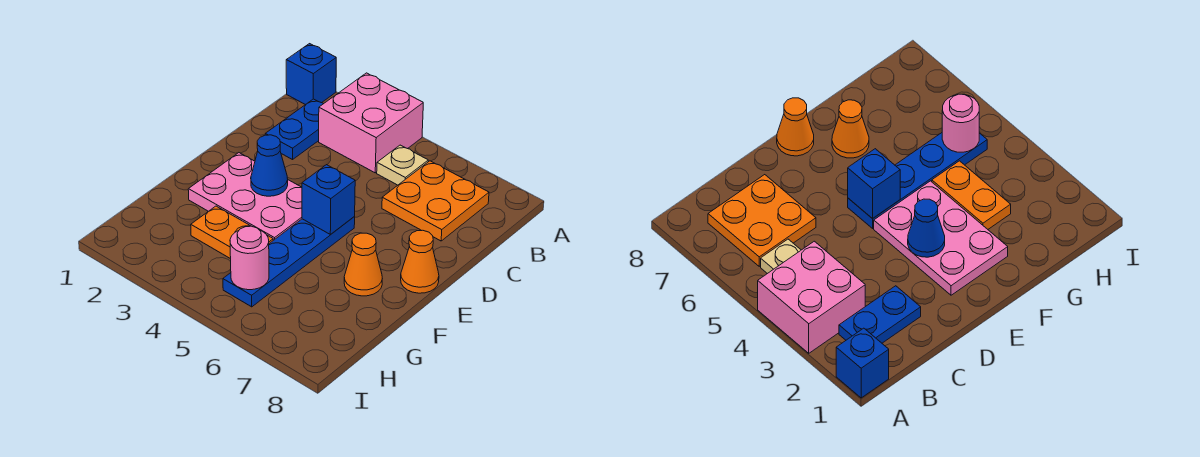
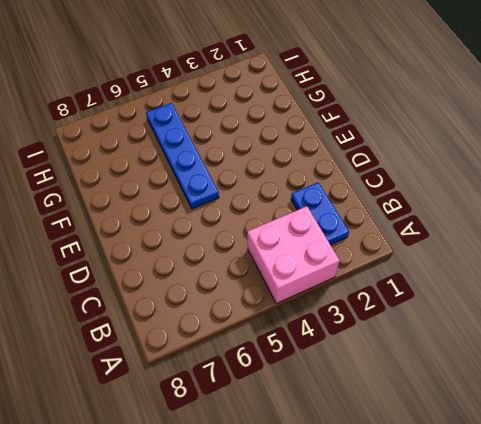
none -> blue brick A1 level 1
none -> tan plate B5 level 1
none -> orange plate B6:C7 level 1

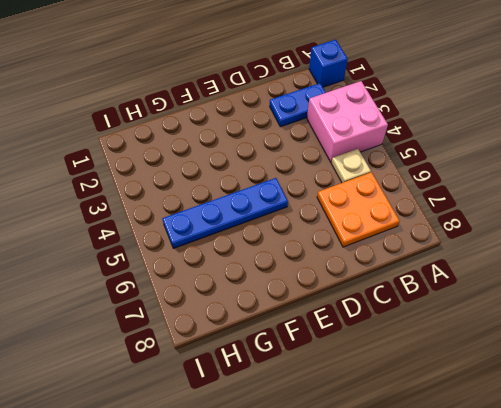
none -> pink plate E2:F4 level 1
none -> orange cone E8 level 1
none -> orange cone F7 level 1

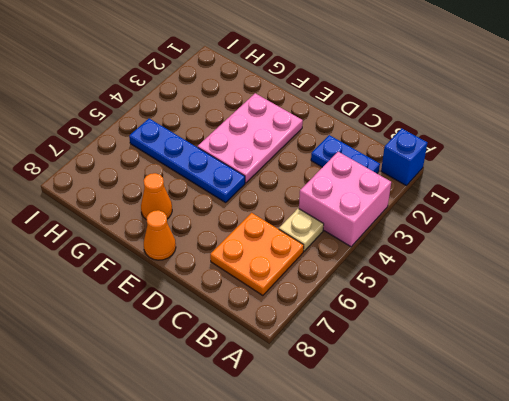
none -> orange plate G3:G4 level 1
none -> blue cone E3 level 2
none -> blue brick E5 level 2

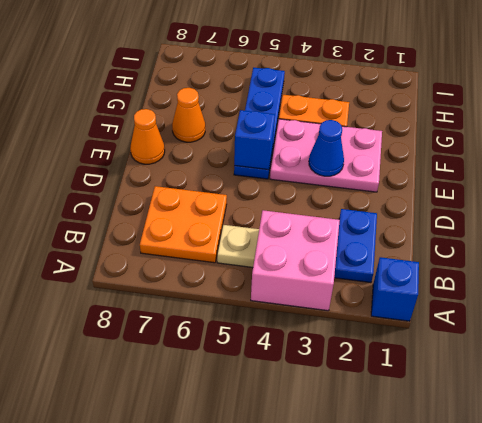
none -> pink round brick H5 level 2

